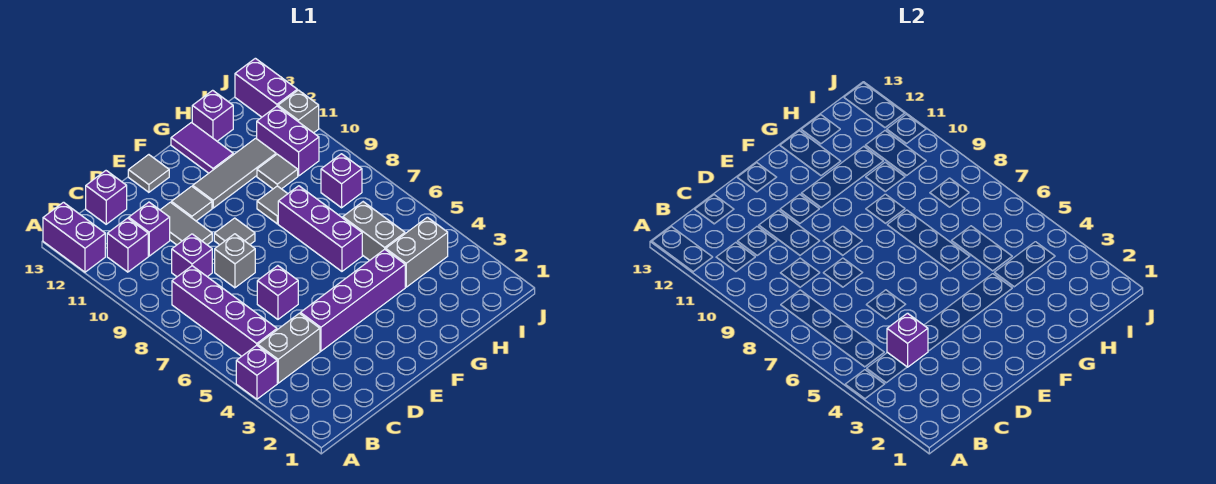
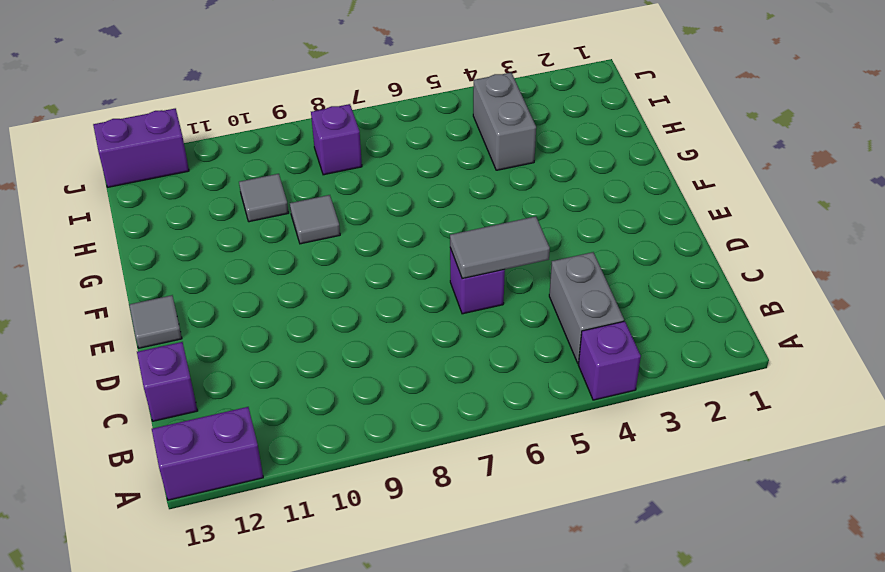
grey tile D5:D6 level 2 -> grey tile D10:D11 level 1
none -> purple brick B5:B8 level 1
none -> purple brick B11 level 1
none -> purple brick C9 level 1

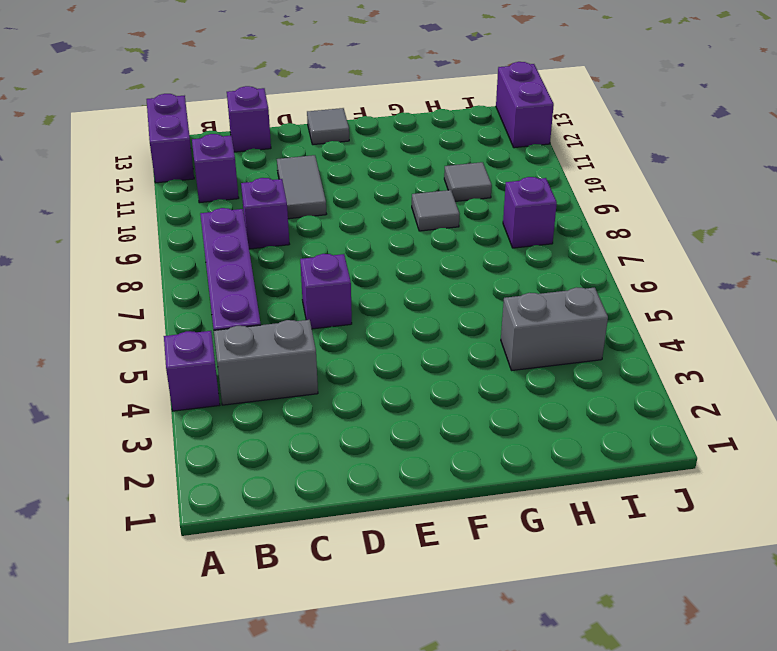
none -> purple brick C11 level 1
none -> purple brick D4:G4 level 1
none -> grey brick D8 level 1

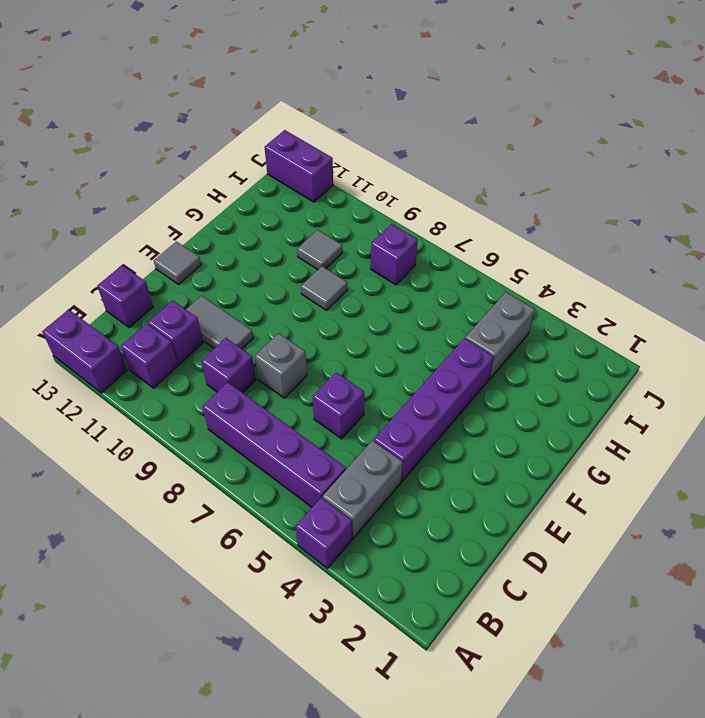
none -> grey tile E9 level 1
none -> grey tile E11 level 1
none -> grey tile F11:H11 level 1

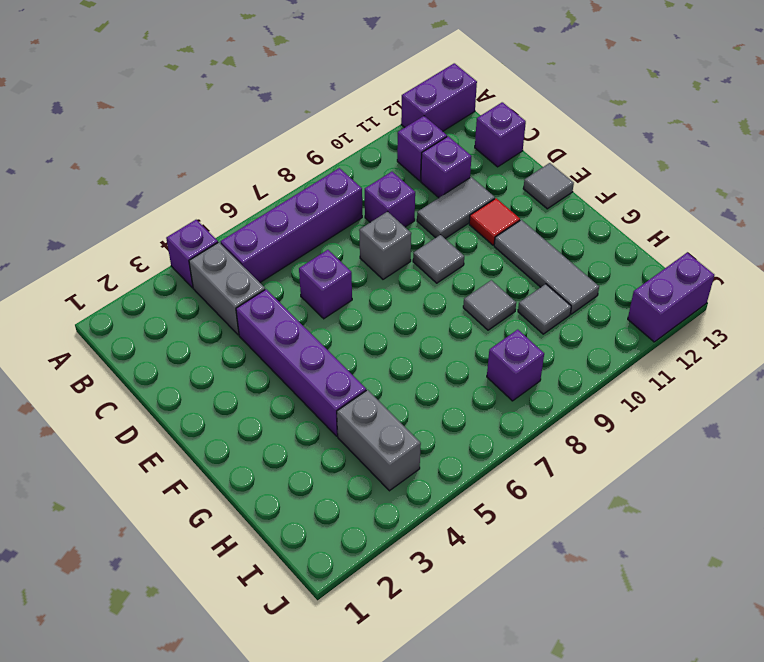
red tile E11 level 1 -> grey tile E11 level 1
none -> purple brick G6:G8 level 1
none -> purple tile G12:G13 level 1
none -> grey brick H5:H6 level 1

